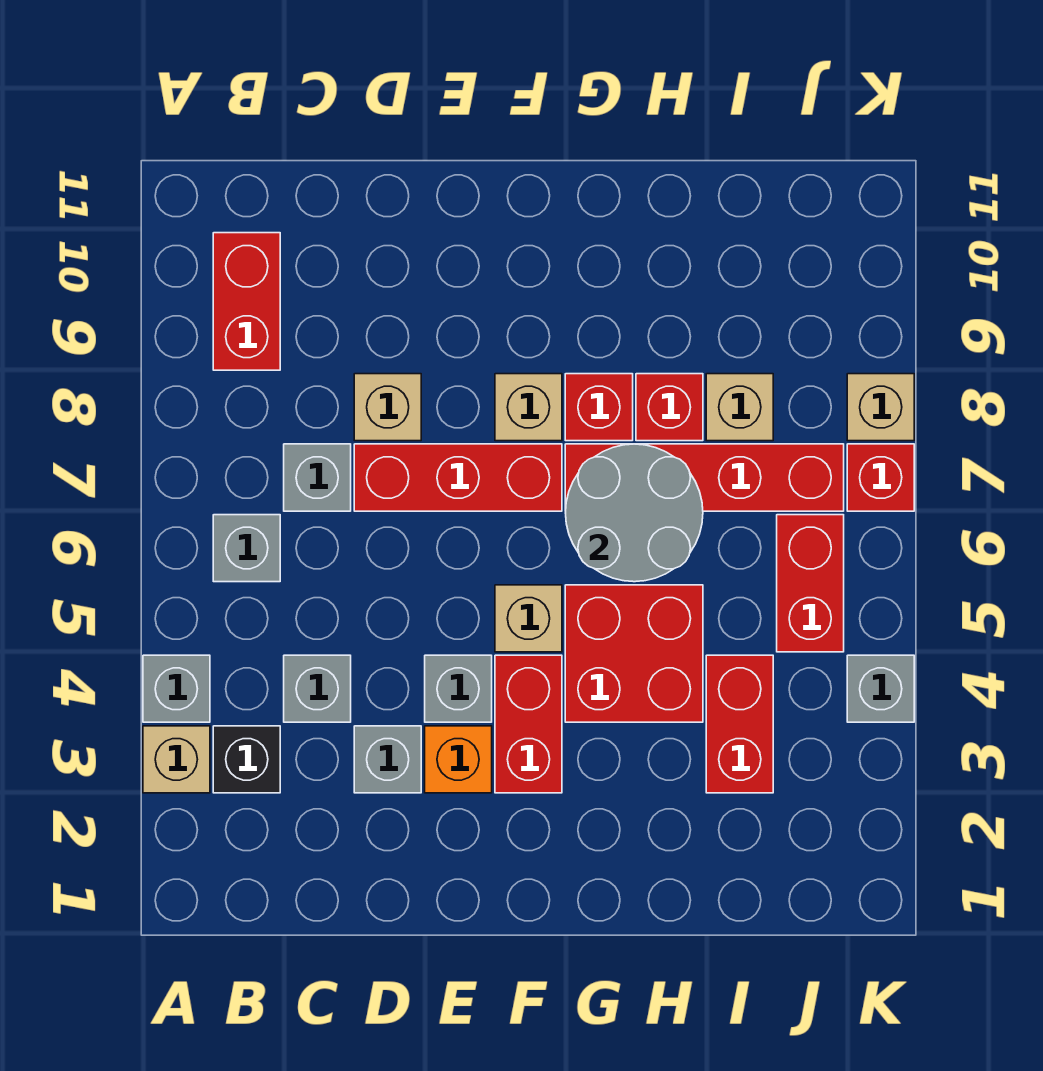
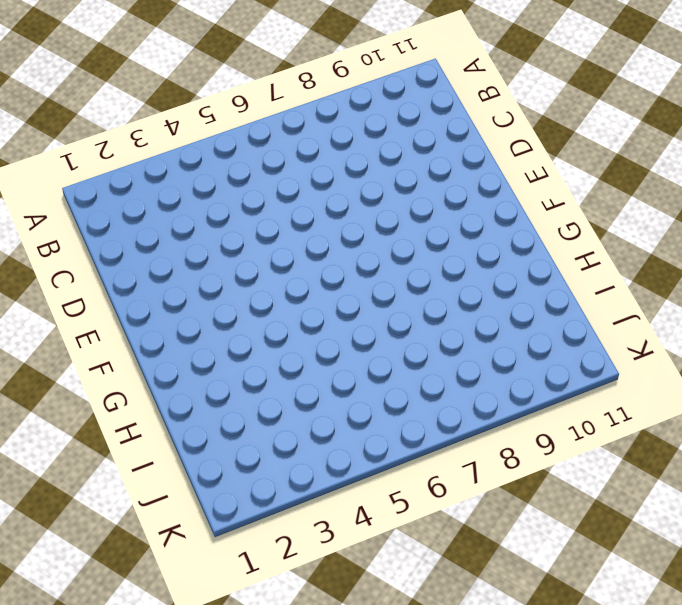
none -> tan brick A3 level 1
none -> grey brick A4 level 1
none -> black brick B3 level 1

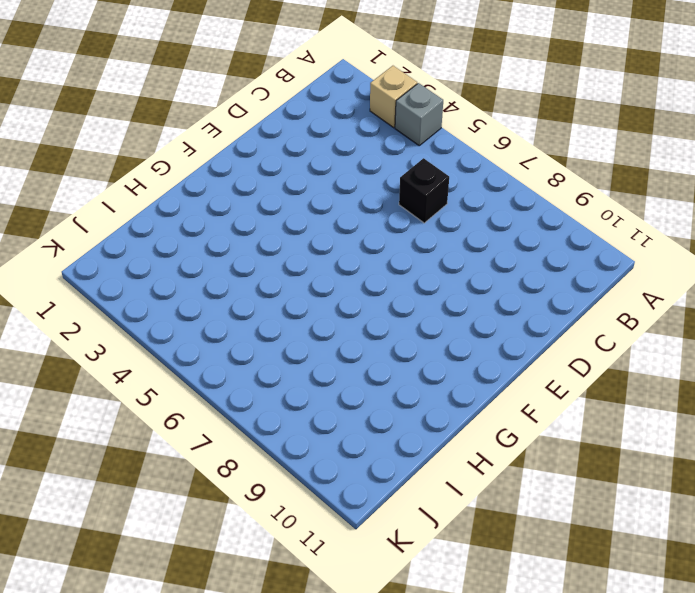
black brick C6 level 1 -> black brick B3 level 1
none -> grey brick B6 level 1
none -> red brick B9:B10 level 1
none -> grey brick C4 level 1

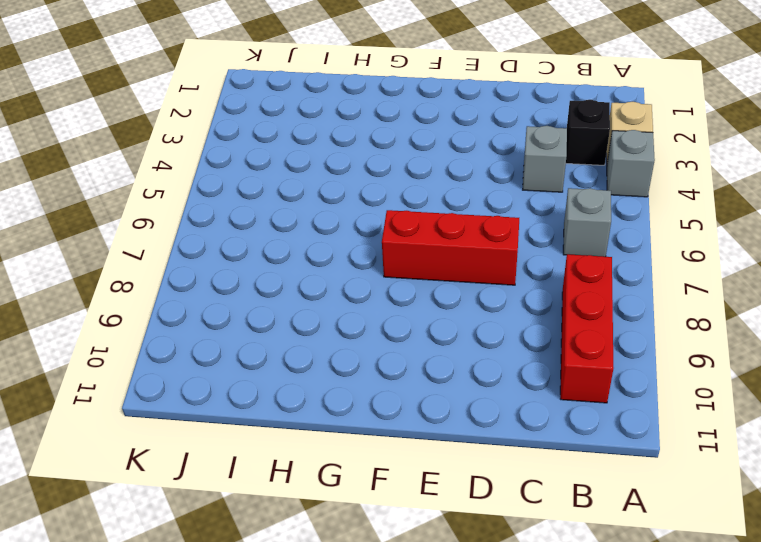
red brick B8:B10 level 1 -> red brick B9:B10 level 1
none -> grey brick C7 level 1
none -> grey brick D3 level 1
none -> tan brick D8 level 1

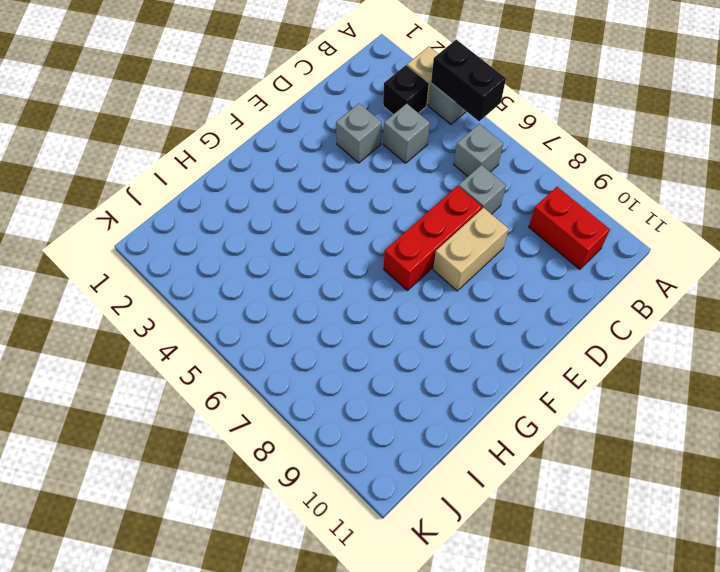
black brick A4:A5 level 2 -> none
tan brick D8:E8 level 1 -> tan brick D8 level 1
none -> orange brick E3 level 1
none -> grey brick E4 level 1
none -> red brick F3:F4 level 1

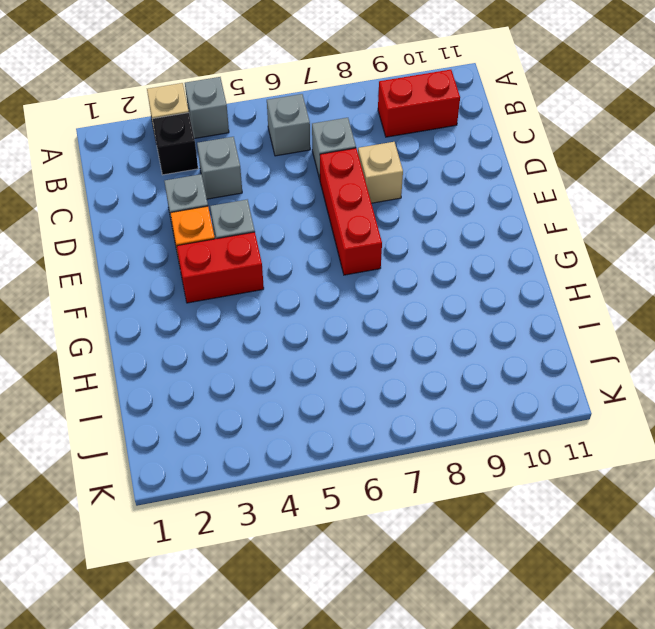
none -> tan brick F5 level 1
none -> tan brick F8 level 1
none -> red brick G4:H5 level 1

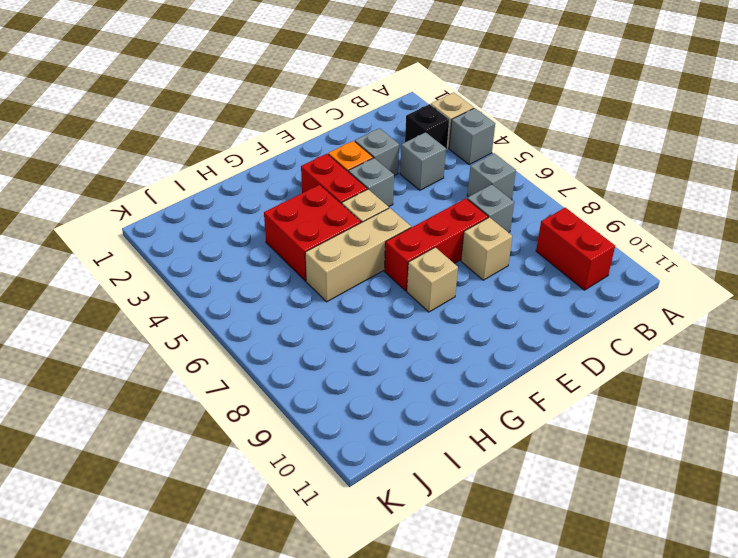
tan brick F6:H6 level 1 -> none
none -> red brick G7:J7 level 1
none -> red brick G8 level 1
none -> red brick H8 level 1

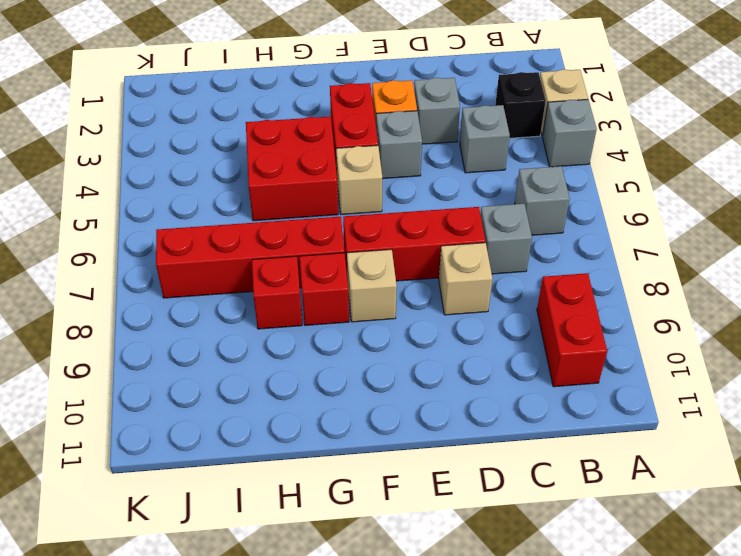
none -> red brick I3:I4 level 1
none -> tan brick I8 level 1
none -> red brick J5:J6 level 1

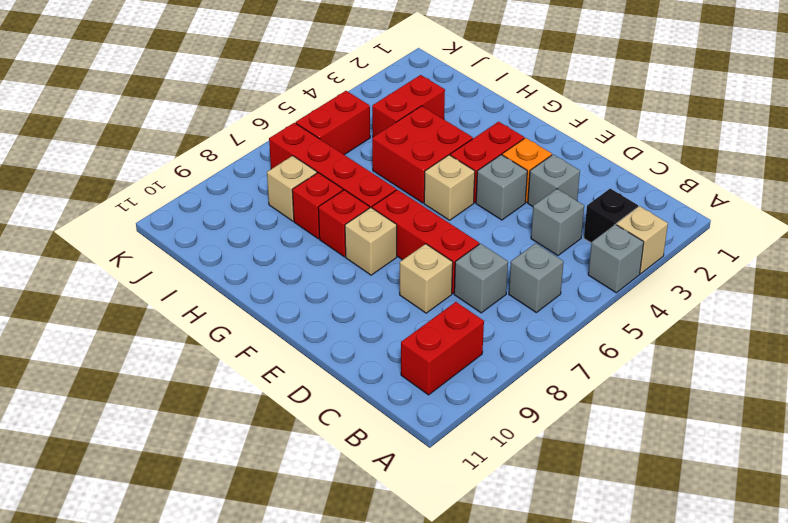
none -> grey brick K4 level 1
none -> red brick K7 level 1
none -> tan brick K8 level 1

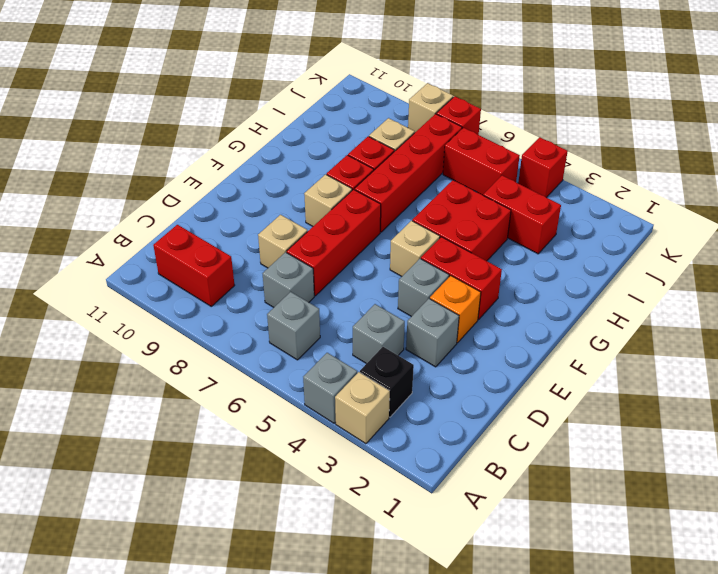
red brick K4 level 1 -> grey brick K4 level 1
none -> grey round brick G6:H7 level 2

